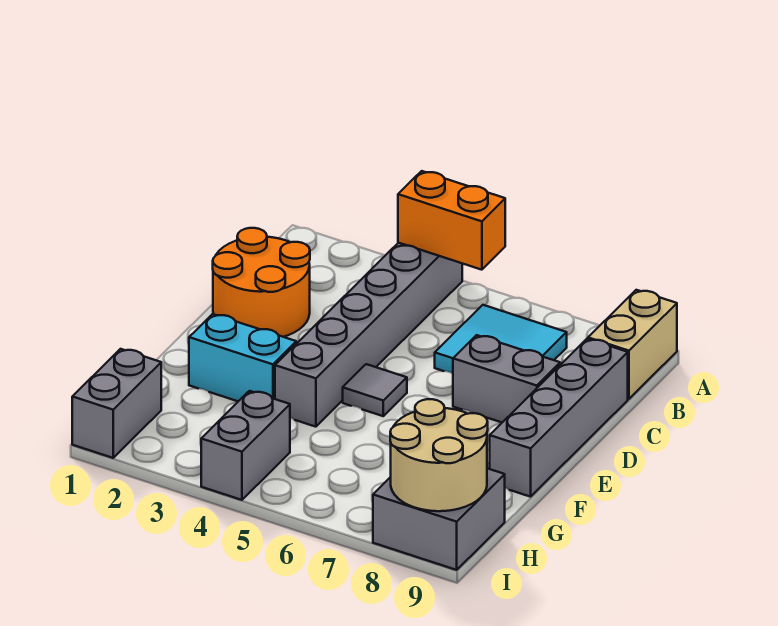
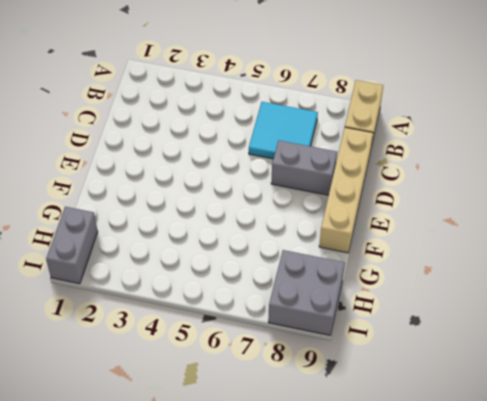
tan brick C9:F9 level 1 -> grey brick C9:F9 level 1
none -> grey brick A4:F4 level 1
none -> orange round brick C1:D2 level 1
none -> grey tile E5 level 1

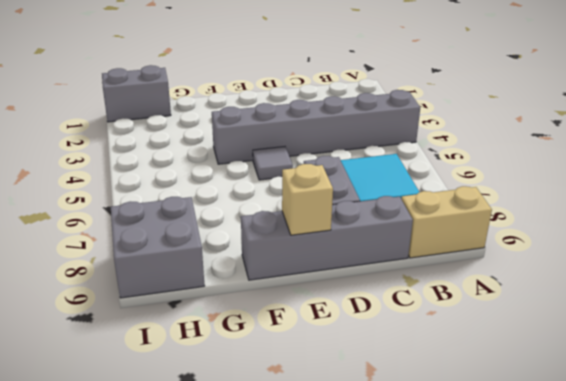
tan brick E9 level 2 -> none
none -> orange round brick C1:D2 level 1
none -> cyan brick F2:F3 level 1
none -> grey brick H4:I4 level 1

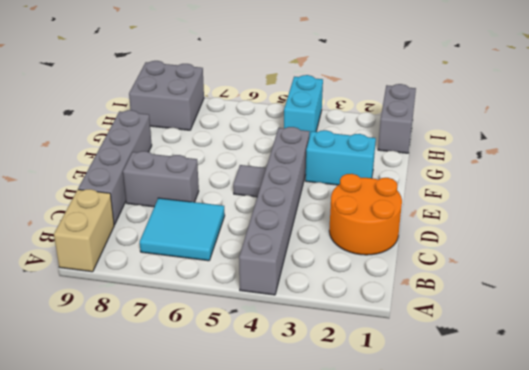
cyan brick H4:I4 level 1 -> grey brick H4:I4 level 1
none -> orange brick A4:A5 level 2
none -> tan round brick H8:I9 level 2

